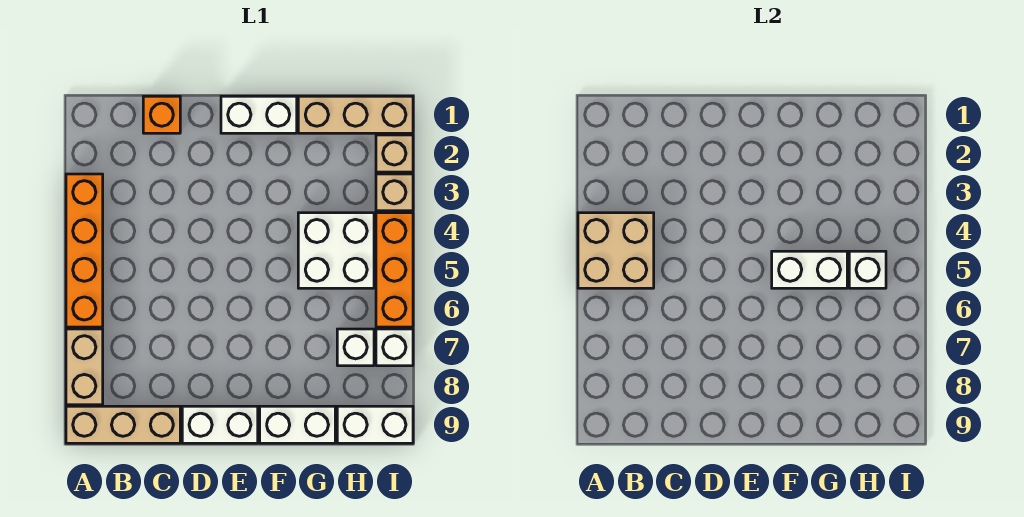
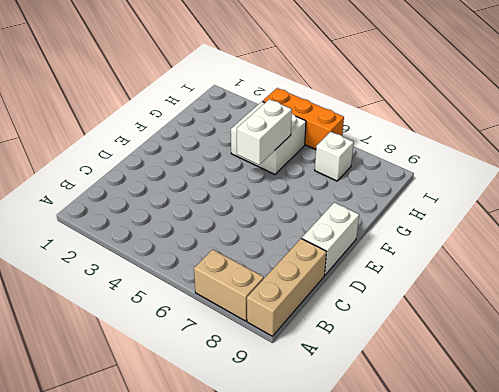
none -> orange brick A3:A6 level 1
none -> orange brick C1 level 1
none -> white brick E1:F1 level 1

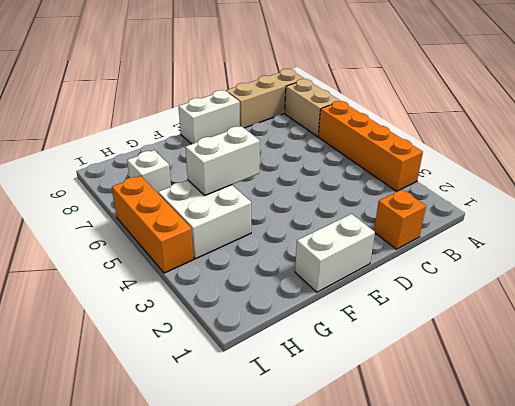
none -> white brick F9:G9 level 1
none -> tan brick G1:I1 level 1
none -> white brick H9:I9 level 1

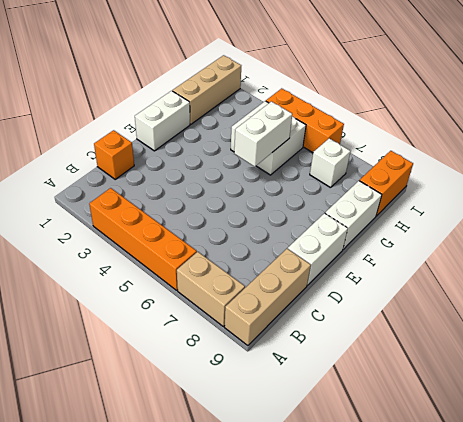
orange brick H9:I9 level 1 -> white brick H9:I9 level 1
none -> tan brick I2 level 1
none -> tan brick I3 level 1
none -> white brick I7 level 1

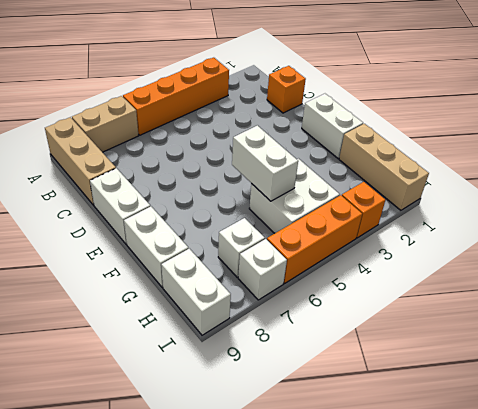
orange brick I3 level 1 -> tan brick I3 level 1
none -> tan brick I2 level 1
none -> tan brick A4:B5 level 2
none -> white brick H5 level 2

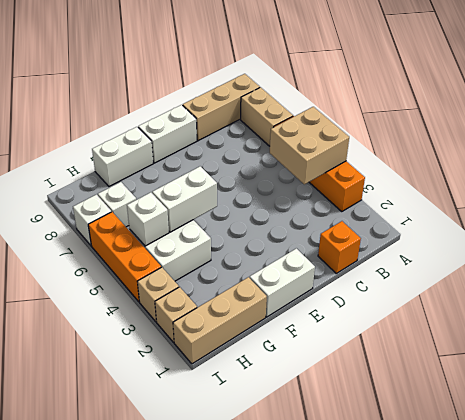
none -> white brick H9:I9 level 1

